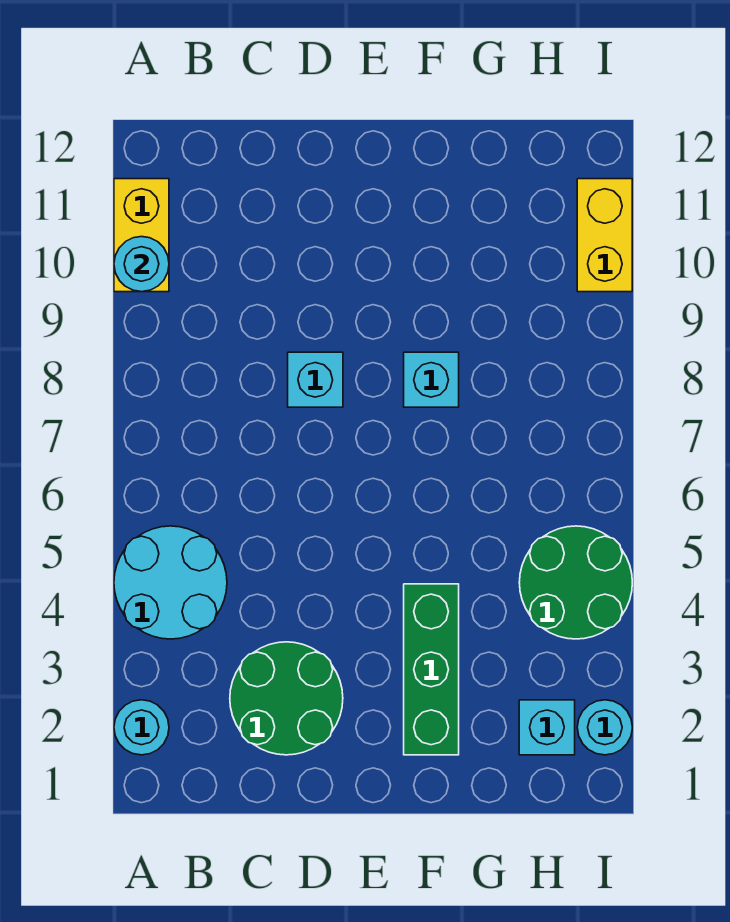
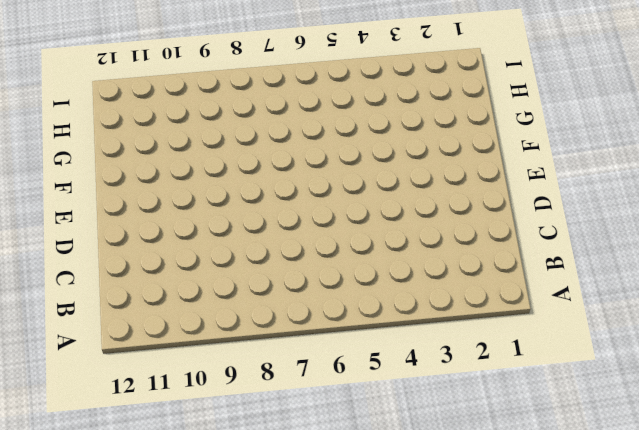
none -> cyan round brick A2 level 1
none -> cyan round brick A4:B5 level 1
none -> yellow brick A10:A11 level 1

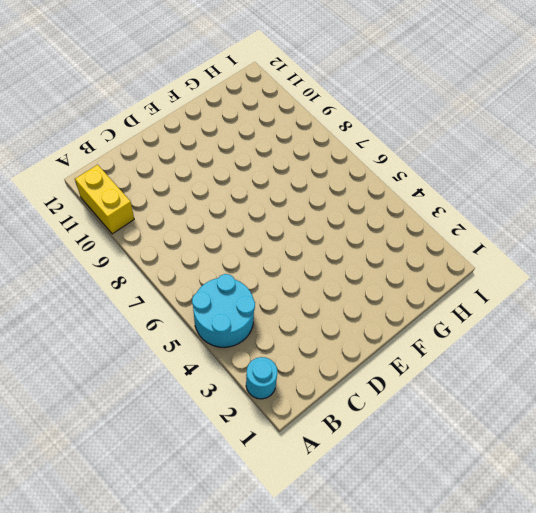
none -> green round brick C2:D3 level 1
none -> cyan brick D8 level 1
none -> green brick F2:F4 level 1

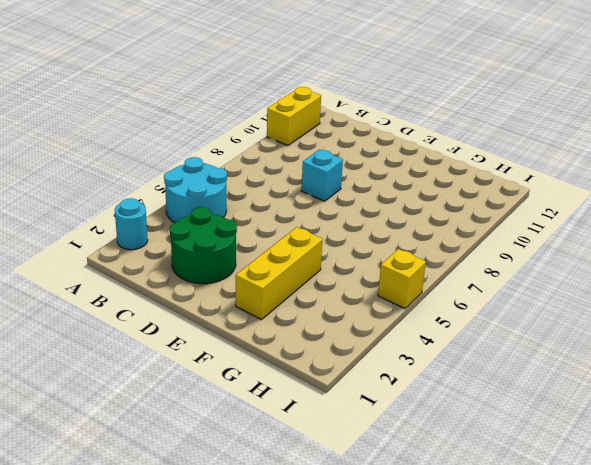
yellow brick F2:F4 level 1 -> green brick F2:F4 level 1
yellow brick I5 level 1 -> green round brick H4:I5 level 1
none -> cyan brick F8 level 1
none -> cyan brick H2 level 1
none -> cyan round brick I2 level 1

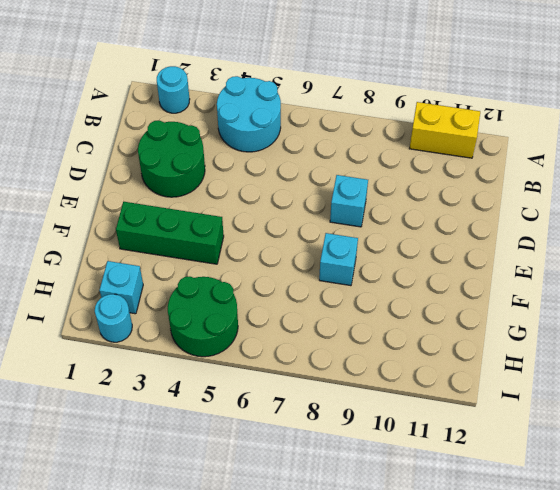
none -> yellow brick I10:I11 level 1
none -> cyan round brick A10 level 2

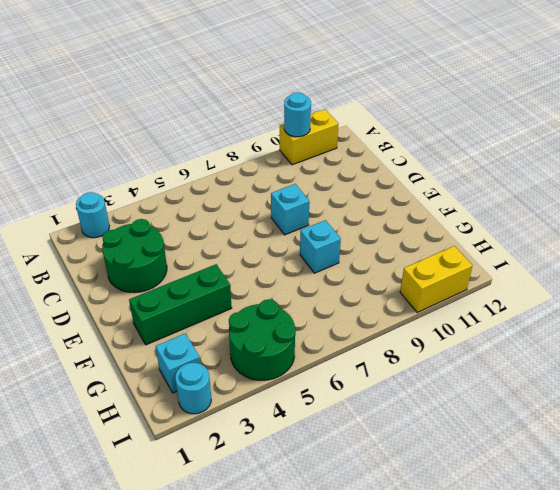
none -> cyan round brick A4:B5 level 1

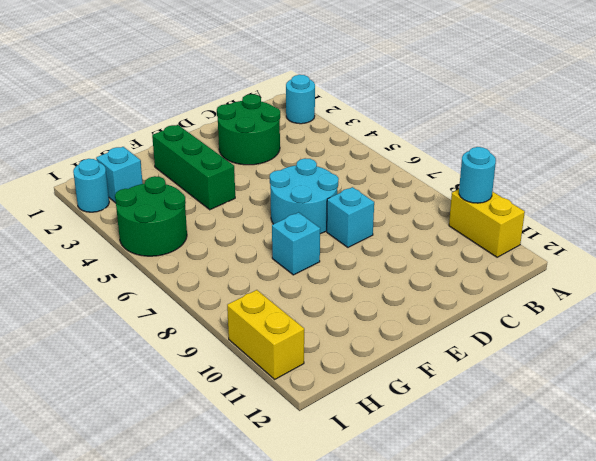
cyan round brick D6:E7 level 1 -> cyan round brick A4:B5 level 1

